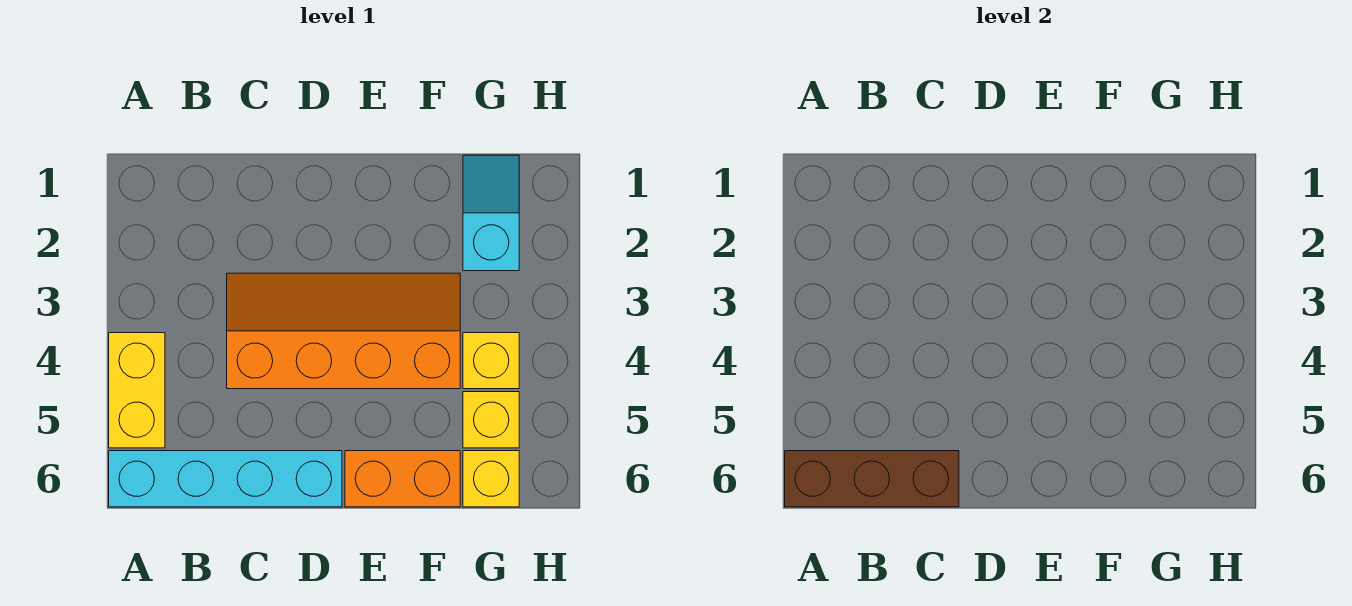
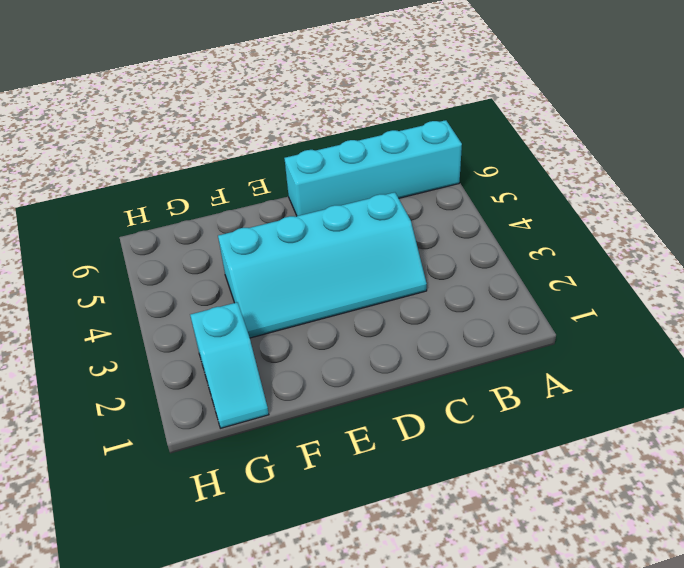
cyan slope C3:F4 level 1 top 4 -> orange slope C3:F4 level 1 top 4
none -> yellow brick A4:A5 level 1
none -> orange brick E6:F6 level 1

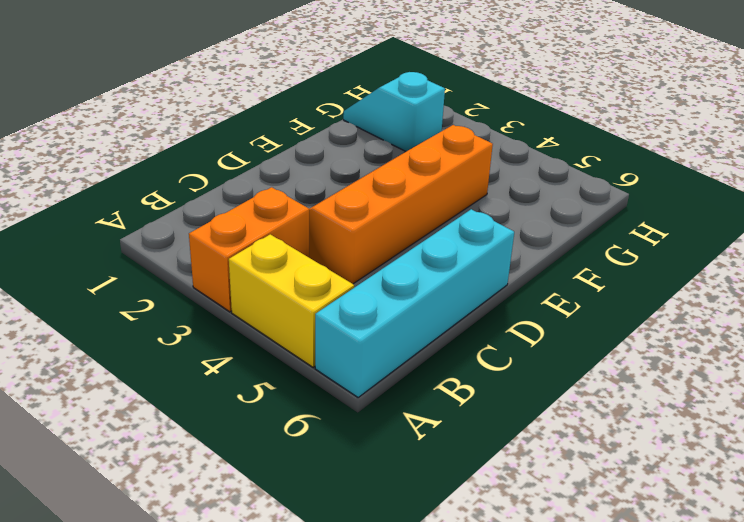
orange brick A3:B3 level 1 -> orange brick E6:F6 level 1
none -> yellow brick G4 level 1
none -> yellow brick G5 level 1

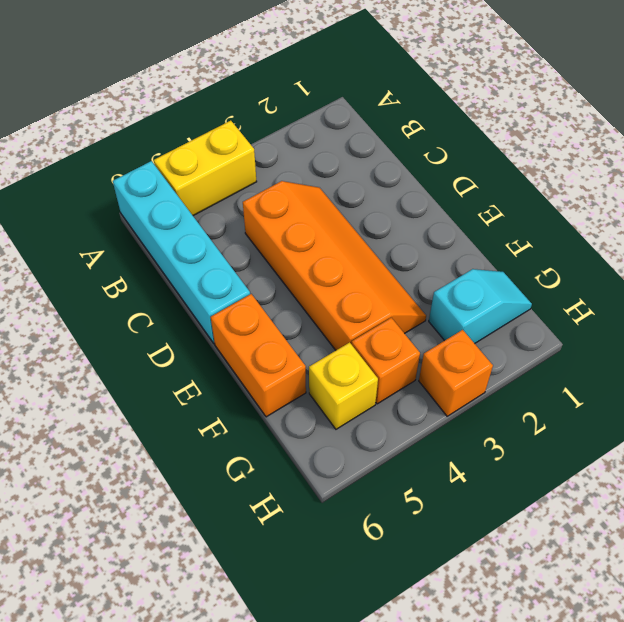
orange brick G4 level 1 -> yellow brick G4 level 1
orange brick H3 level 1 -> none
none -> yellow brick G6 level 1
none -> brown brick A6:C6 level 2

